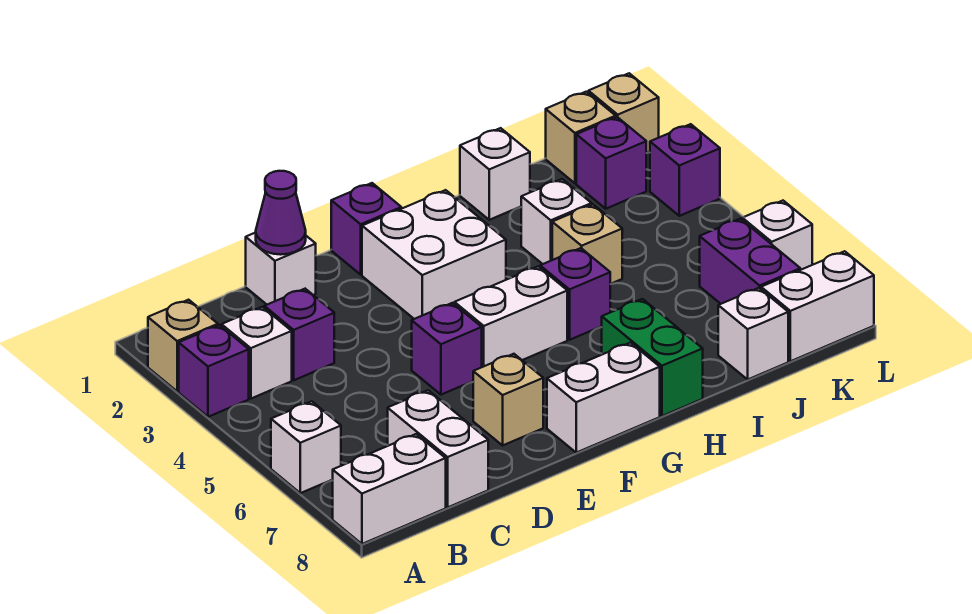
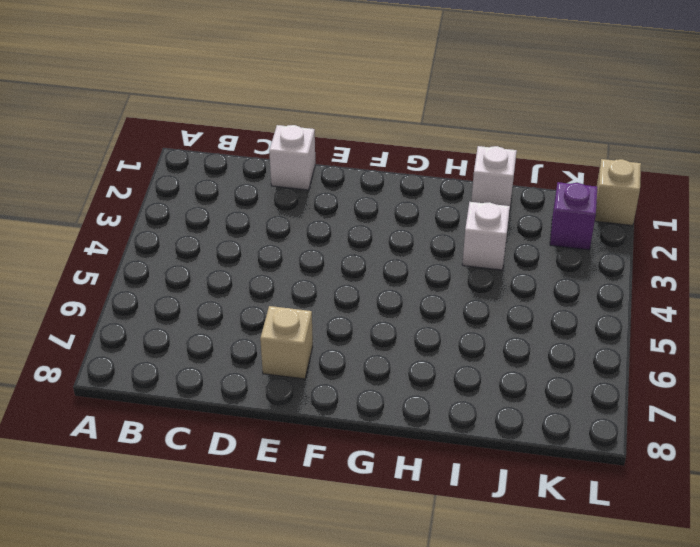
none -> tan brick A2 level 1
none -> purple brick A3 level 1
none -> white brick A6 level 1

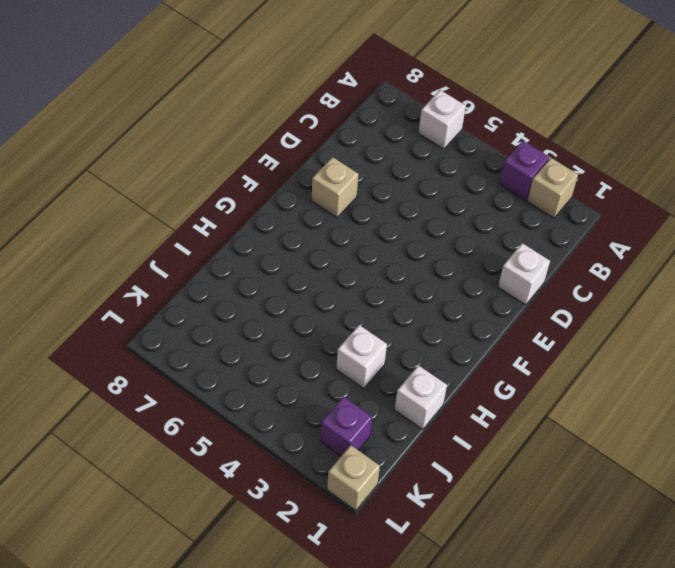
none -> white brick A8:B8 level 1
none -> white brick B3 level 1
none -> purple brick C3 level 1

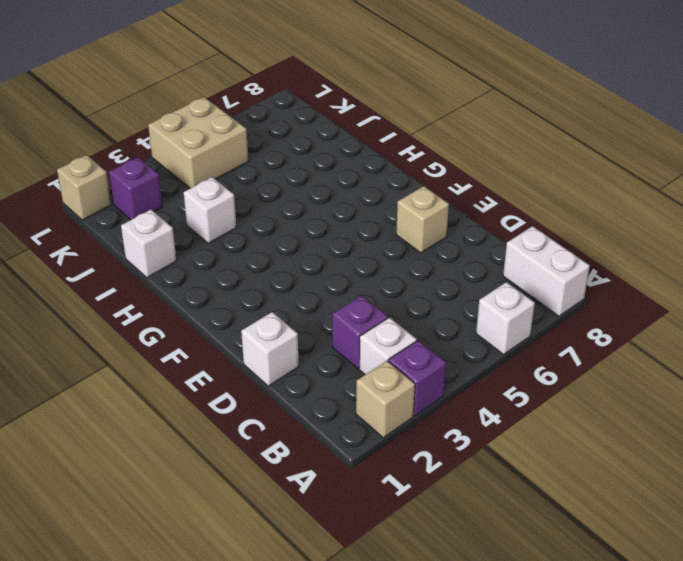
tan brick K4:L5 level 1 -> none
none -> white brick C7:C8 level 1
none -> purple brick E5 level 1
none -> purple brick F1 level 1

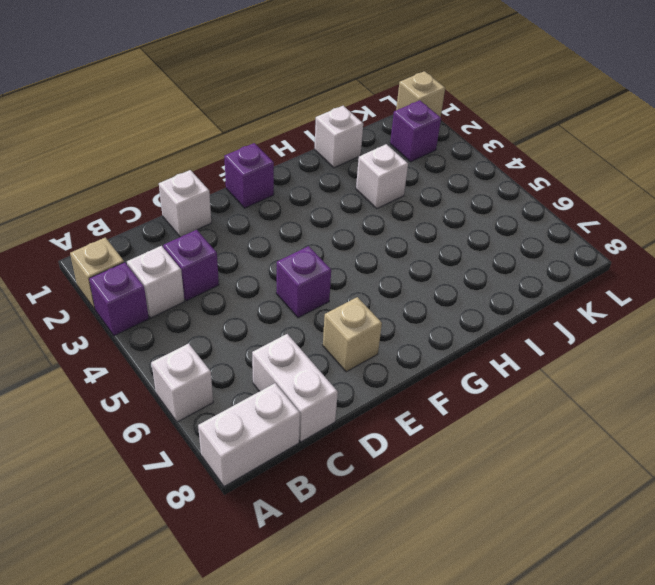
none -> white brick F2:G3 level 1
none -> white brick F5:G5 level 1
none -> white brick F8:G8 level 1

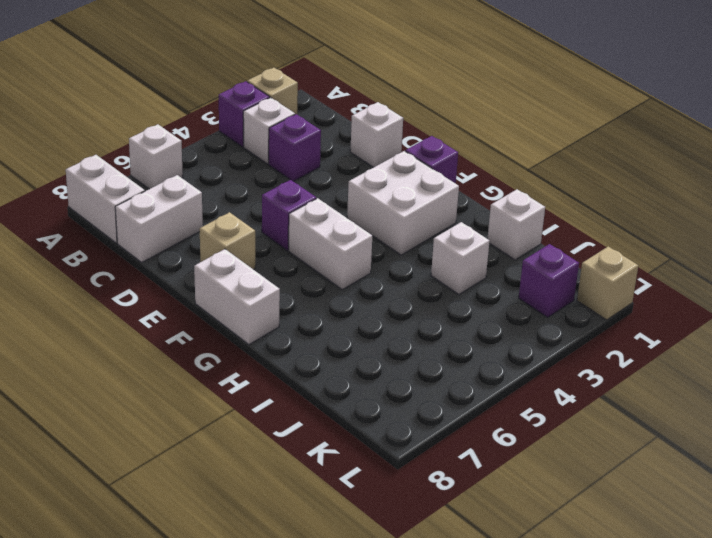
none -> purple brick H5 level 1
none -> green brick H7:H8 level 1
none -> tan brick I4 level 1

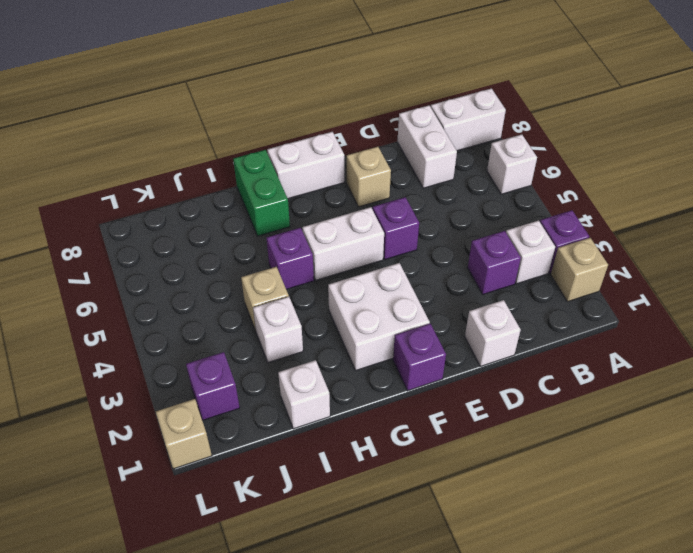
none -> white brick J8 level 1
none -> tan brick K1 level 1
none -> purple brick K6:K7 level 1

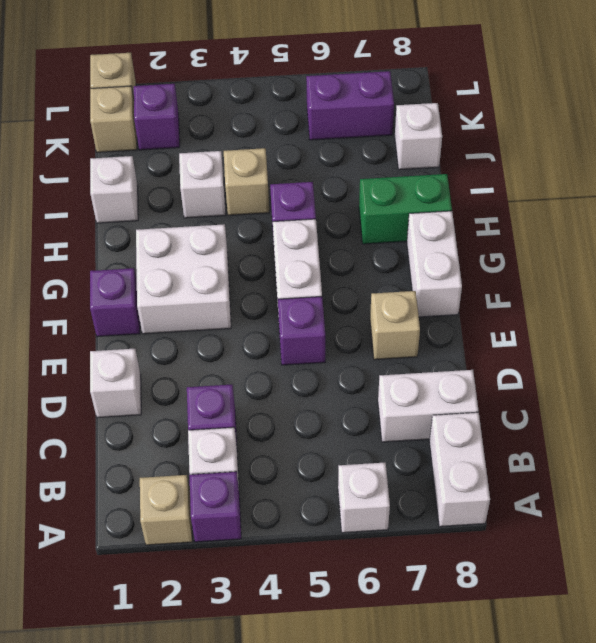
none -> white brick K8:L8 level 1
none -> purple brick L3 level 1
none -> white brick L6 level 1

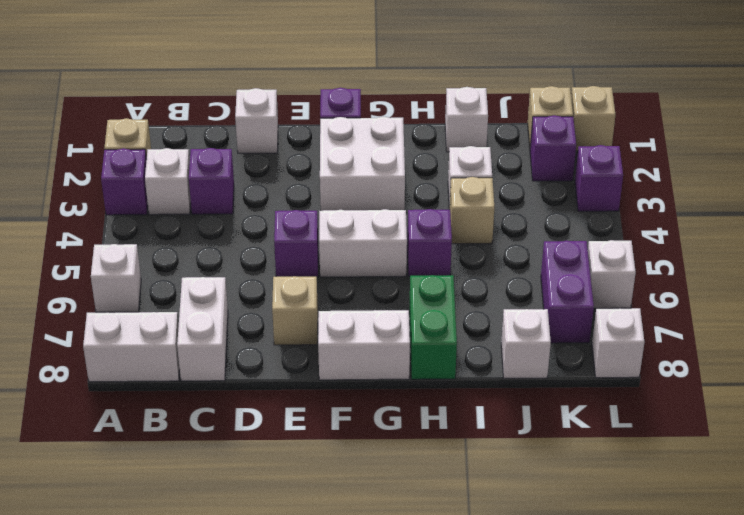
white brick L8 level 1 -> white brick K8:L8 level 1
none -> purple cone D1 level 2

